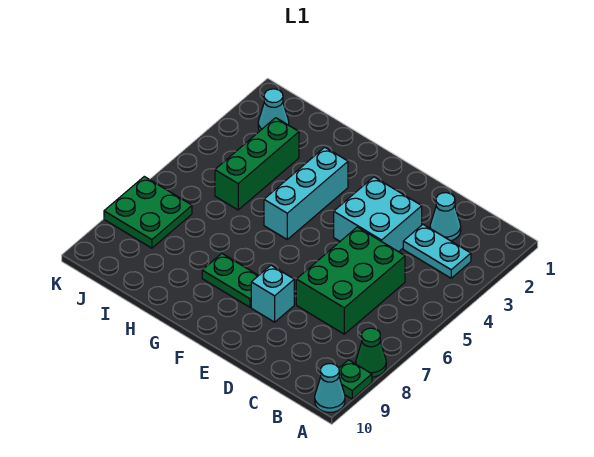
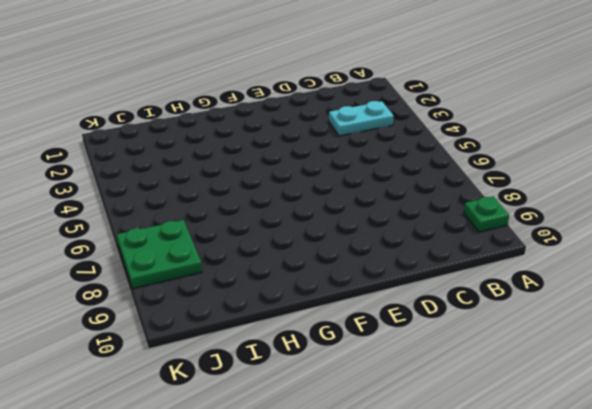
none -> green cone A8 level 1
none -> cyan cone A10 level 1
none -> cyan cone C2 level 1

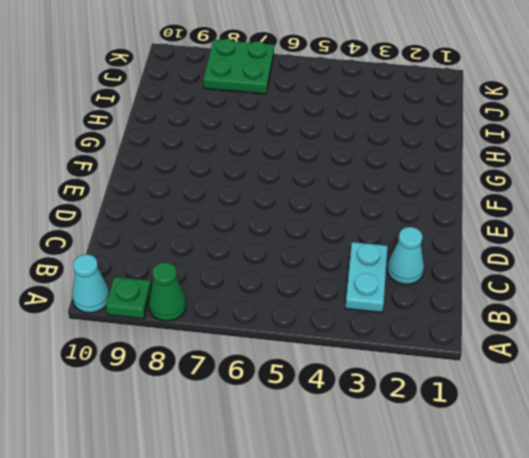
none -> green brick C5:D7 level 1
none -> cyan brick D3:E4 level 1
none -> cyan brick E8 level 1

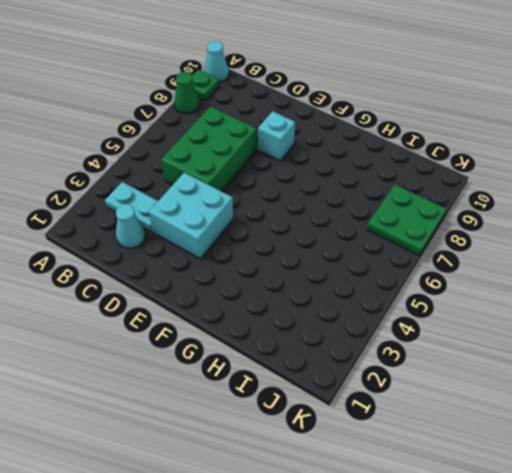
none -> green plate F8:G8 level 1
none -> cyan brick G3:G5 level 1
none -> green brick I3:I5 level 1

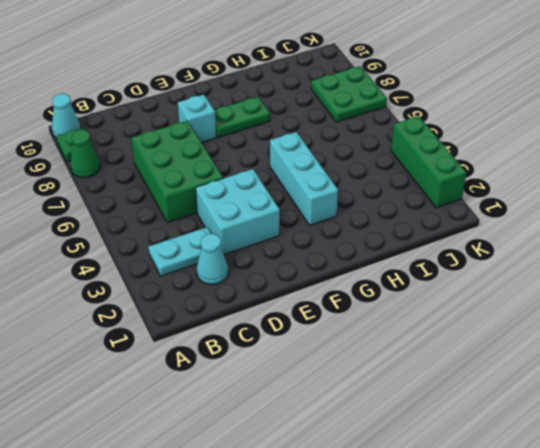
green brick K2:K4 level 1 -> green brick I3:I5 level 1
none -> cyan cone J2 level 1

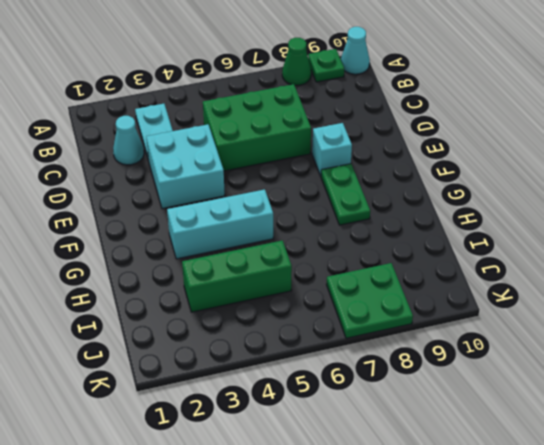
none -> cyan cone J2 level 1

